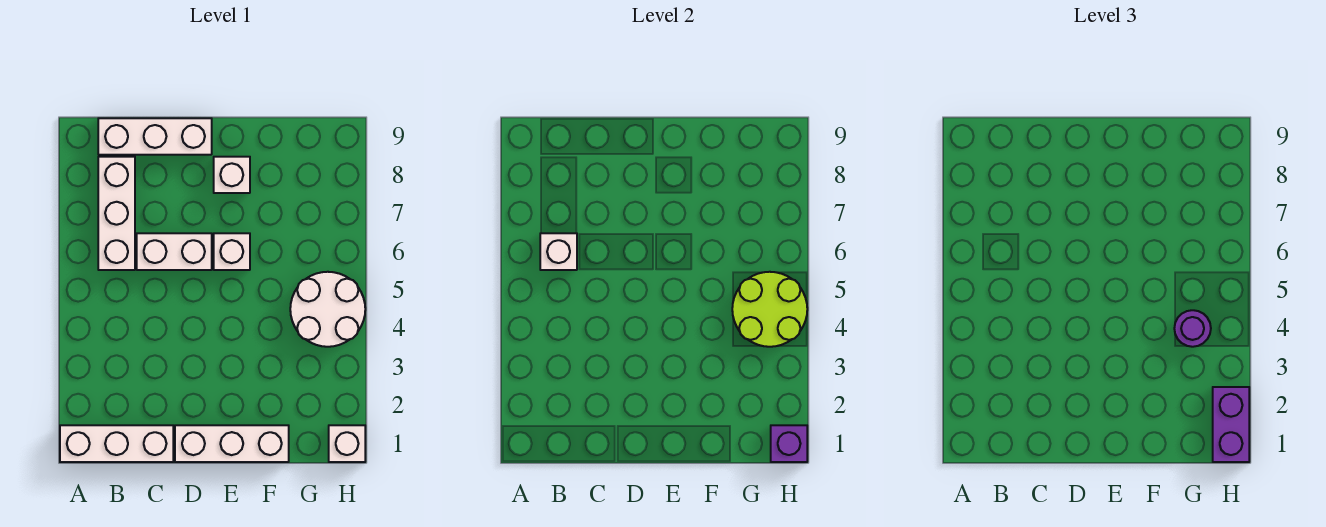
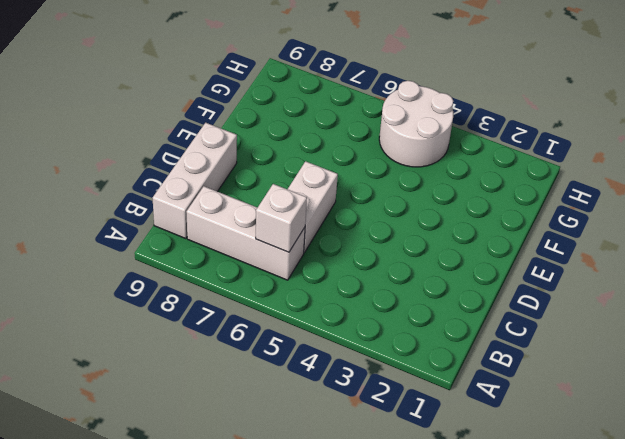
none -> white brick A1:C1 level 1
none -> white brick D1:F1 level 1
none -> white brick E6 level 1

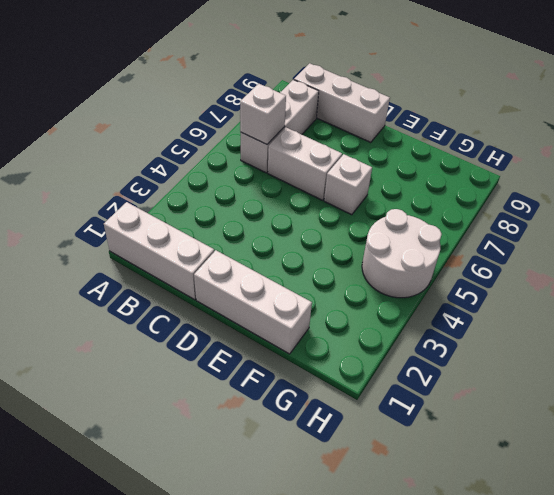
none -> white brick E8 level 1
none -> white brick H1 level 1
none -> lime round brick G4:H5 level 2

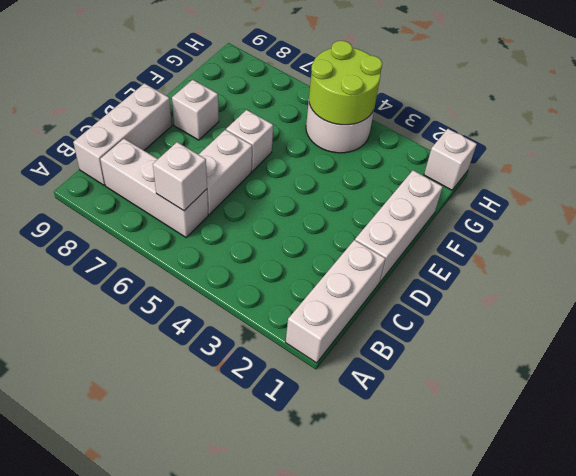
none -> purple brick H1 level 2
none -> purple round brick G4 level 3
none -> purple brick H1:H2 level 3

